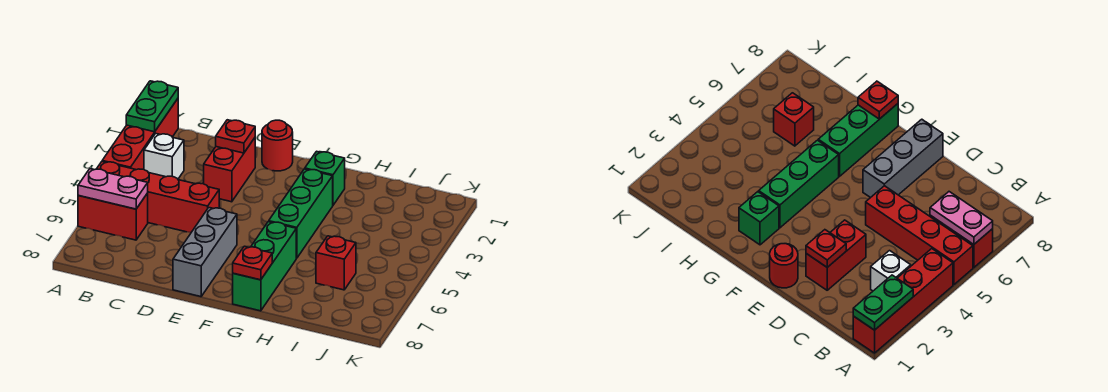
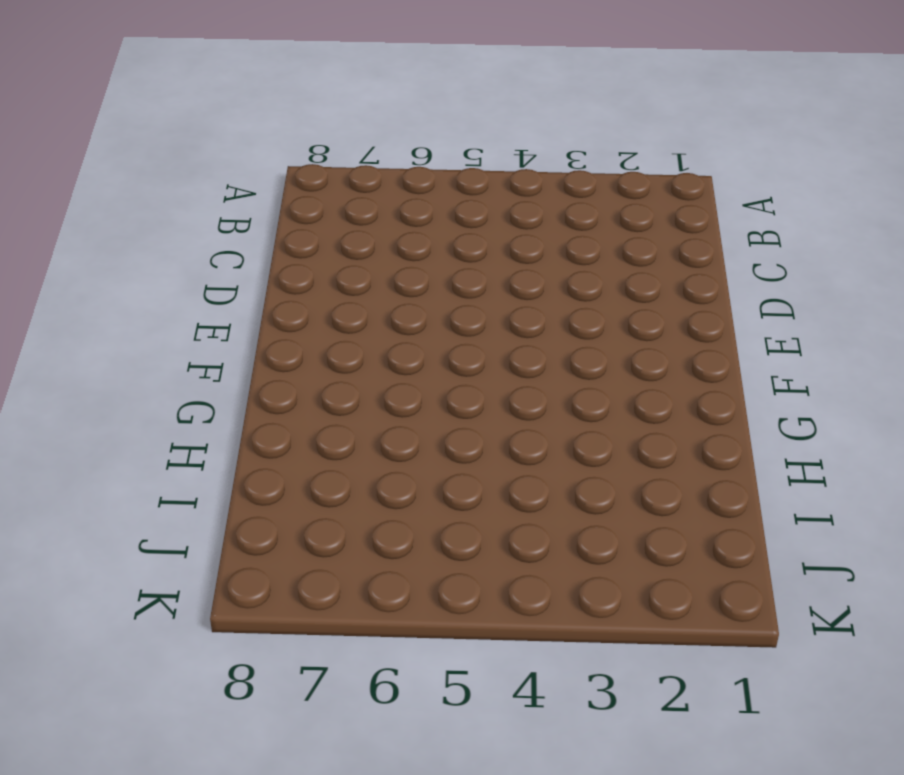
none -> red brick A1:A4 level 1
none -> red brick A5:D5 level 1
none -> red brick A6:B6 level 1

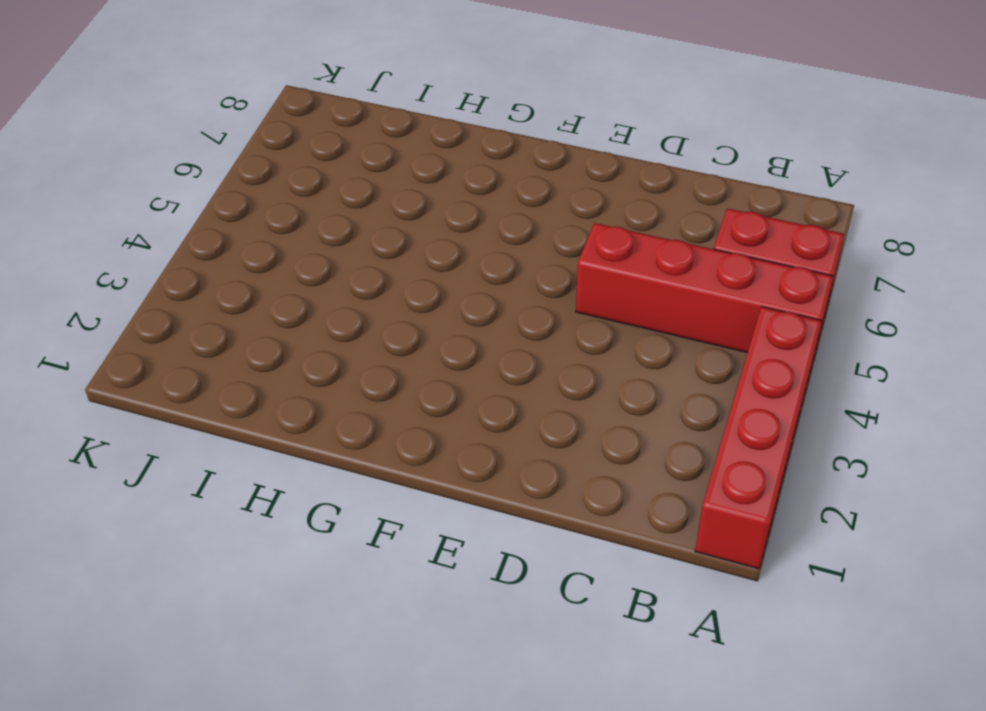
none -> white brick B3 level 1
none -> red brick D2:D3 level 1
none -> red round brick E1 level 1

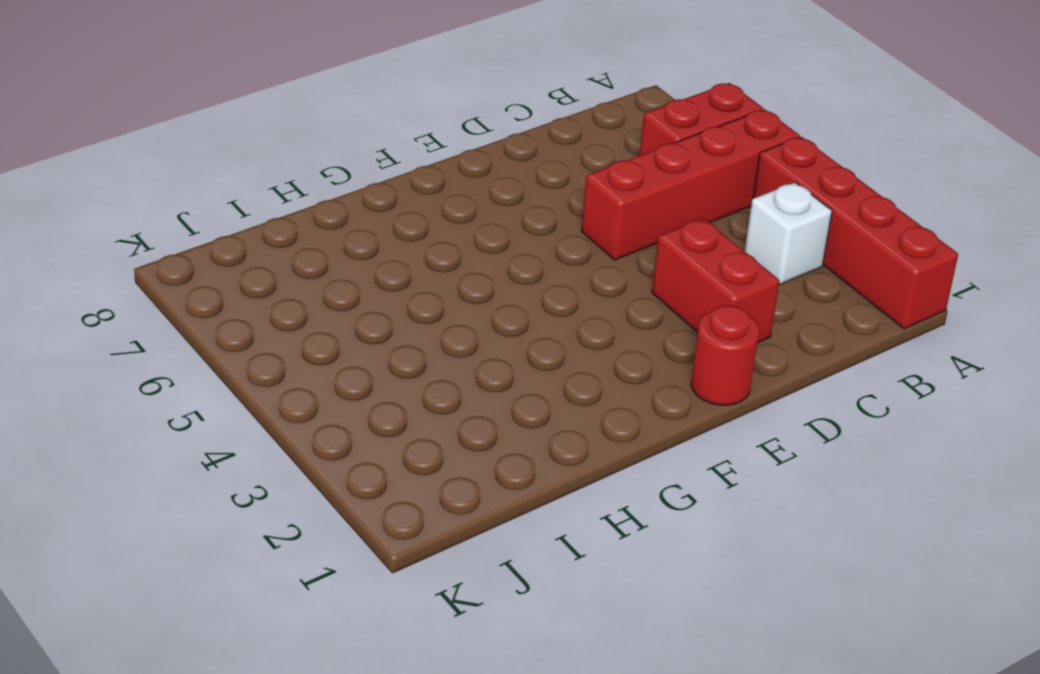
none -> grey brick E6:E8 level 1
none -> green brick G2 level 1
none -> green brick G3:G5 level 1

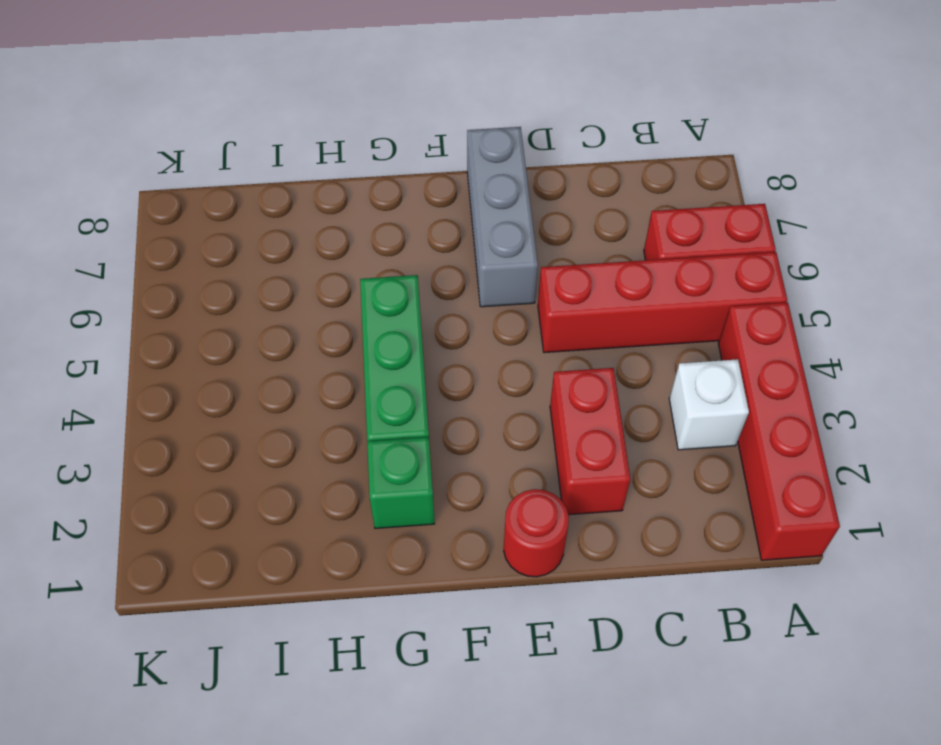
none -> green brick G6:G8 level 1
none -> red brick I6 level 1
none -> green plate A1:A2 level 2

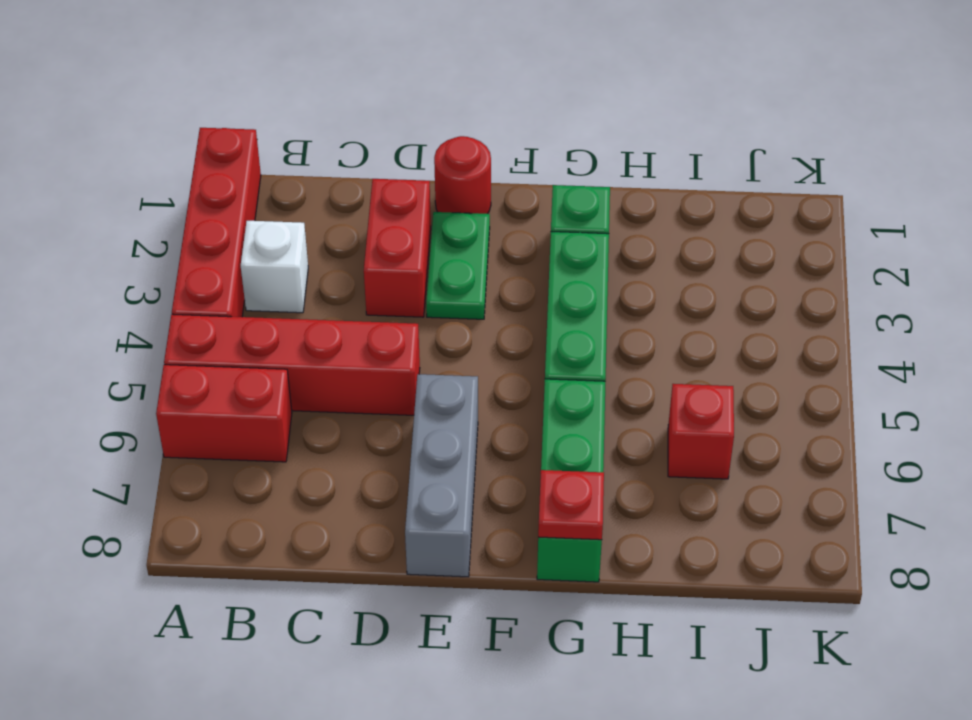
green plate E2:E3 level 1 -> green plate A1:A2 level 2
none -> pink plate A6:B6 level 2
none -> red plate D2 level 2

